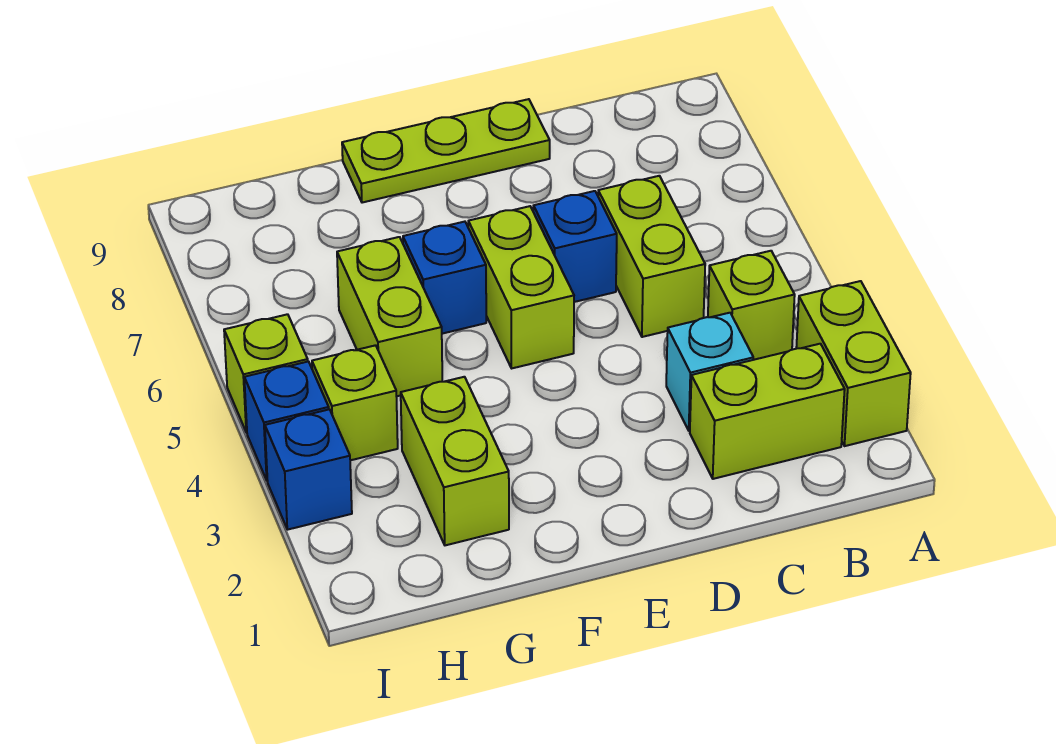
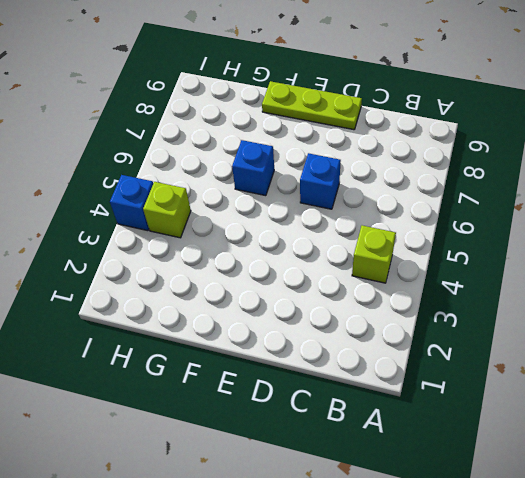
none -> lime brick A2:A3 level 1
none -> lime brick B2:C2 level 1
none -> cyan brick C3 level 1

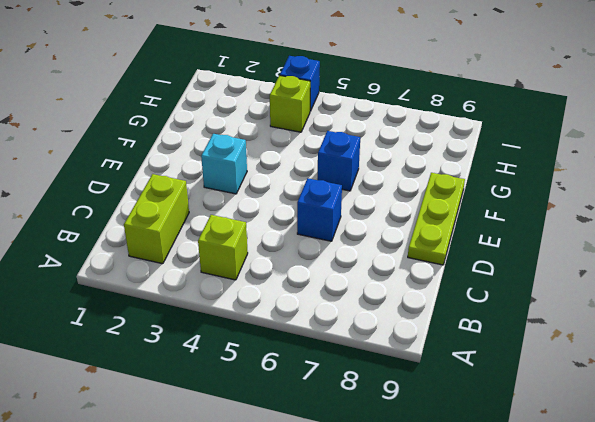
cyan brick E3 level 1 -> cyan brick C3 level 1
none -> lime brick A2:A3 level 1
none -> lime brick C5:C6 level 1
none -> lime brick E5:E6 level 1

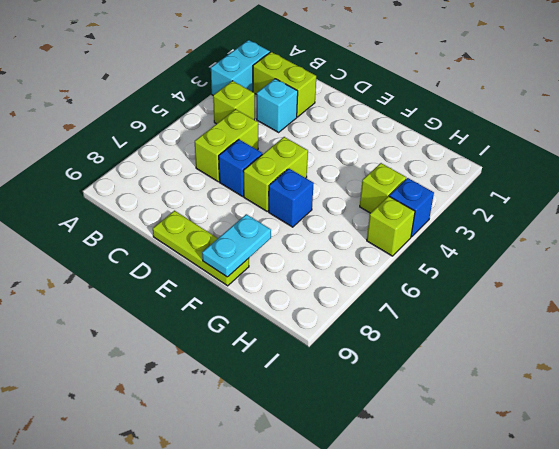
cyan brick A2:A3 level 1 -> lime brick A2:A3 level 1
cyan plate F8:F9 level 2 -> none
none -> lime brick G2:G3 level 1
none -> lime brick G5:G6 level 1
none -> blue brick I3 level 1

